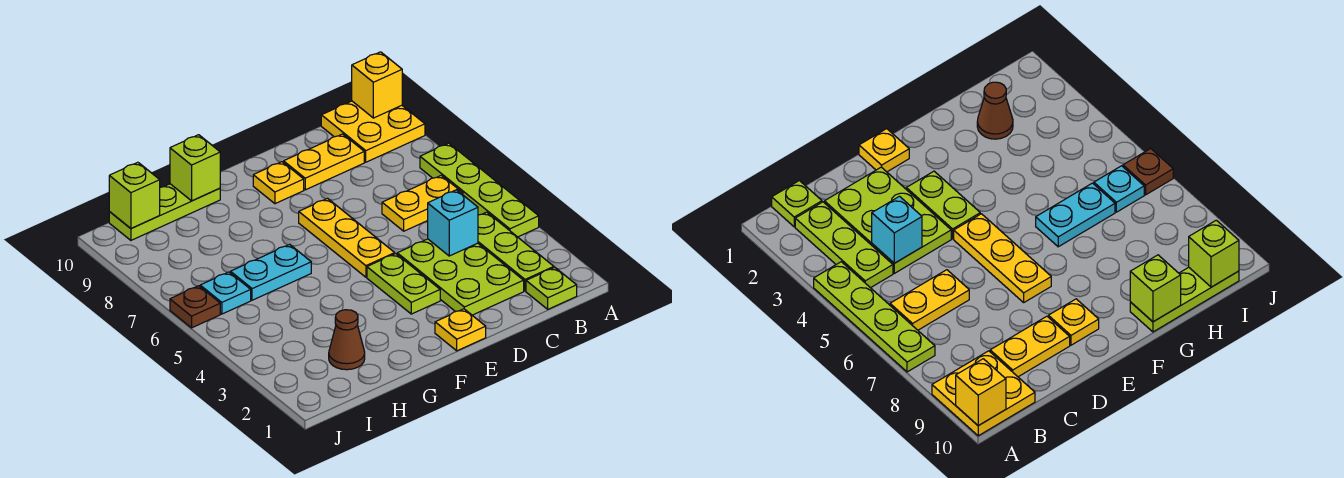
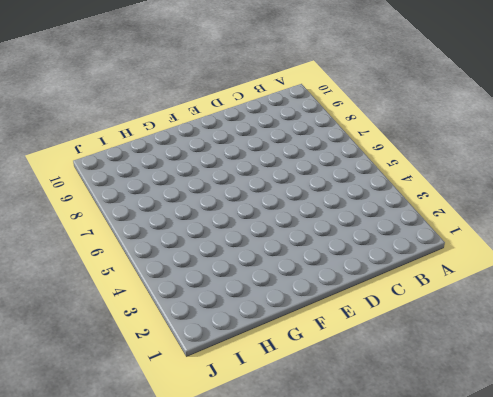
none -> lime plate A4:A7 level 1
none -> yellow plate A9:B10 level 1
none -> lime plate B1 level 1

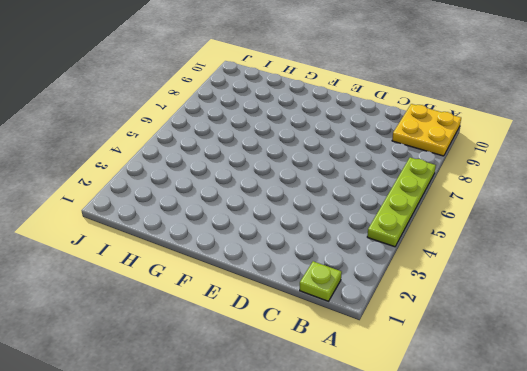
none -> lime plate B2:B4 level 1
none -> yellow plate B6:C6 level 1
none -> lime plate C2:D4 level 1

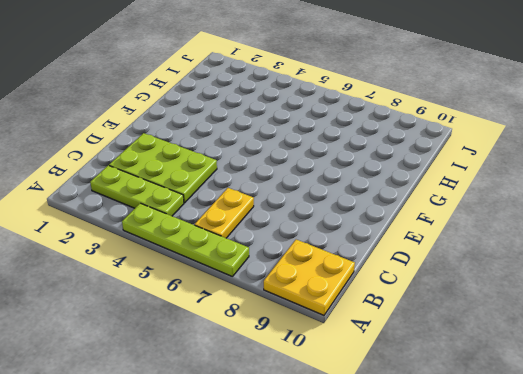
none -> lime plate B1 level 1
none -> yellow plate C9:D9 level 1
none -> yellow plate E1 level 1

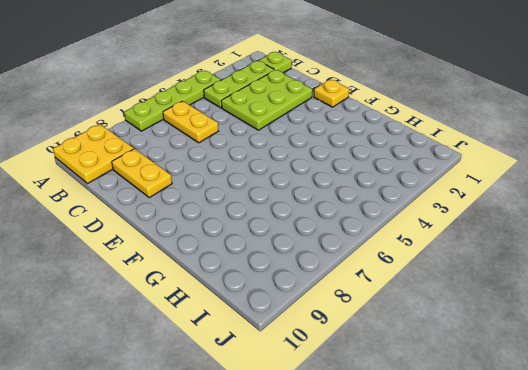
none -> lime plate E3:E4 level 1
none -> yellow plate E5:E7 level 1
none -> yellow plate E9 level 1

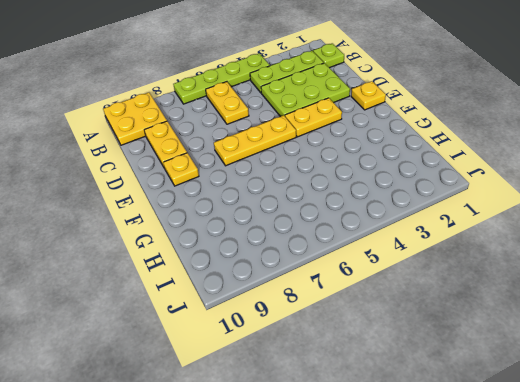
yellow plate E3:E4 level 1 -> lime plate E3:E4 level 1
none -> cyan plate G6:H6 level 1
none -> lime plate G10:I10 level 1
none -> brown cone H2 level 1

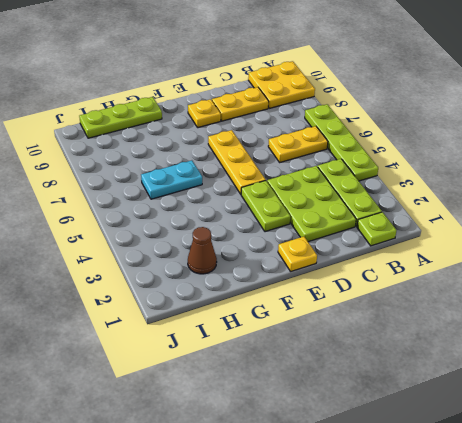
none -> cyan plate I6 level 1
none -> brown plate J6 level 1
none -> yellow brick A10 level 2

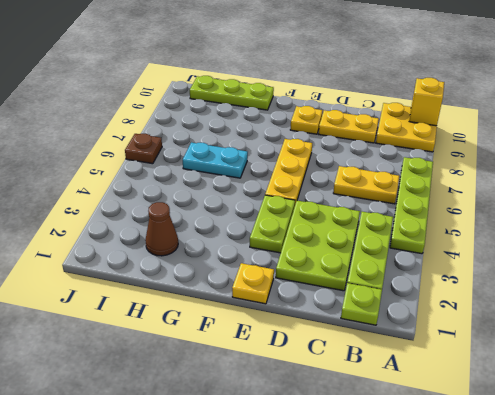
none -> cyan plate I6 level 1
none -> cyan brick C4 level 2
none -> lime brick G10 level 2

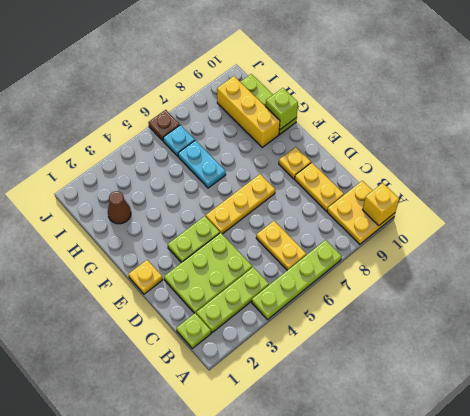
yellow brick G9:I9 level 1 -> none
none -> cyan brick C4 level 2
none -> lime brick I10 level 2

